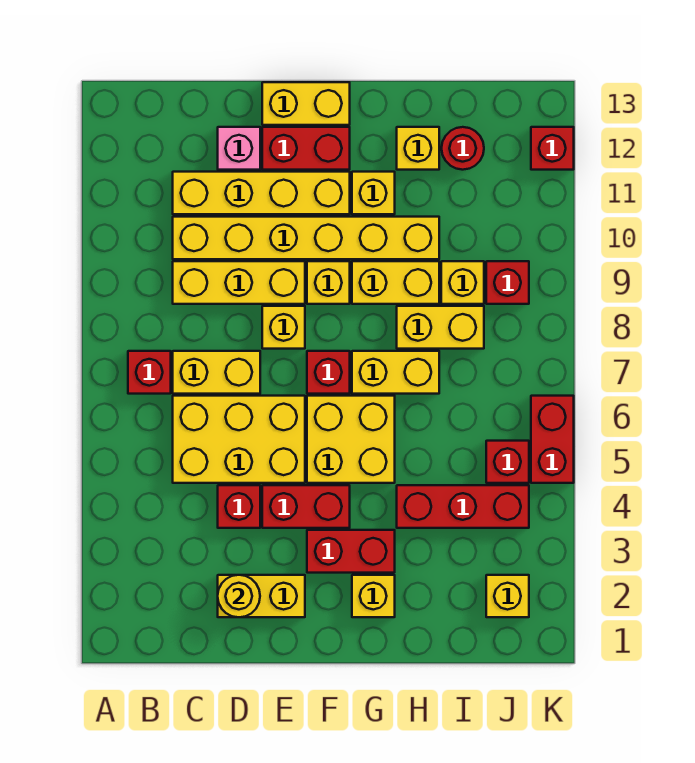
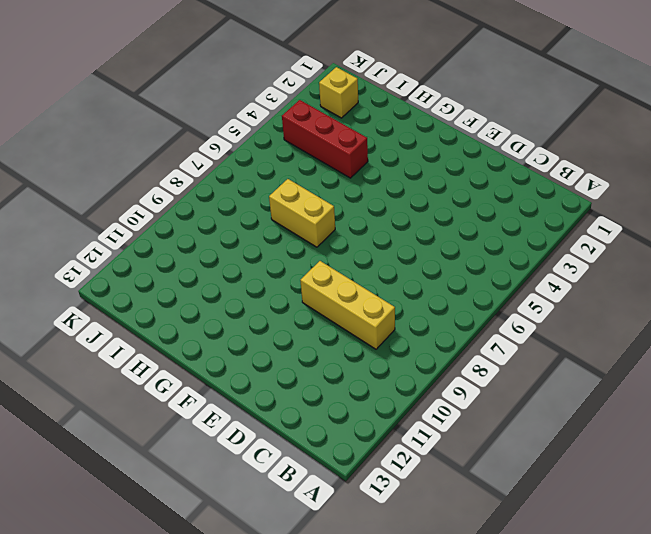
none -> red brick B7 level 1
none -> yellow brick C5:E6 level 1
none -> yellow brick C7:D7 level 1
none -> yellow brick C10:H10 level 1

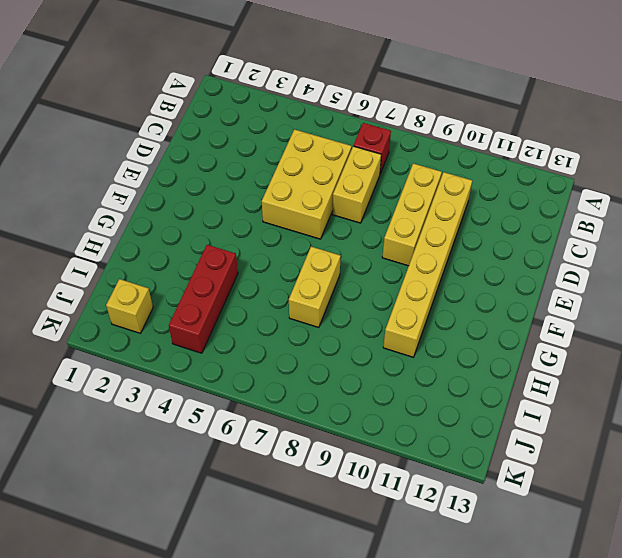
none -> yellow brick C11:F11 level 1
none -> yellow brick D2:E2 level 1
none -> red brick D4 level 1
none -> pink brick D12 level 1

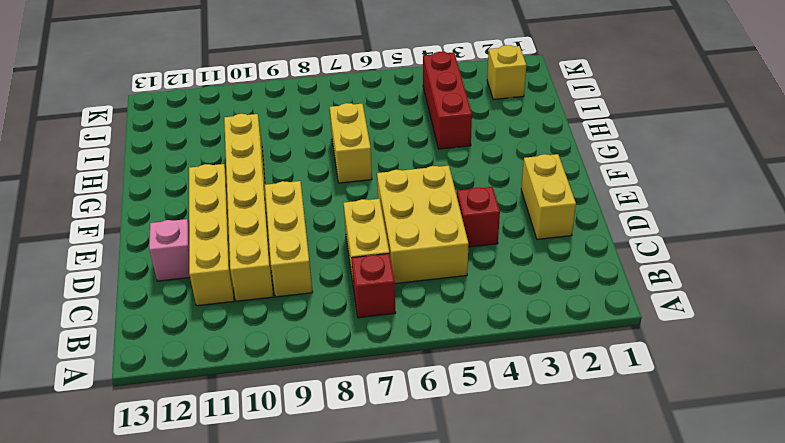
none -> red brick E4:F4 level 1
none -> yellow brick E8 level 1
none -> red brick E12:F12 level 1
none -> yellow brick E13:F13 level 1

